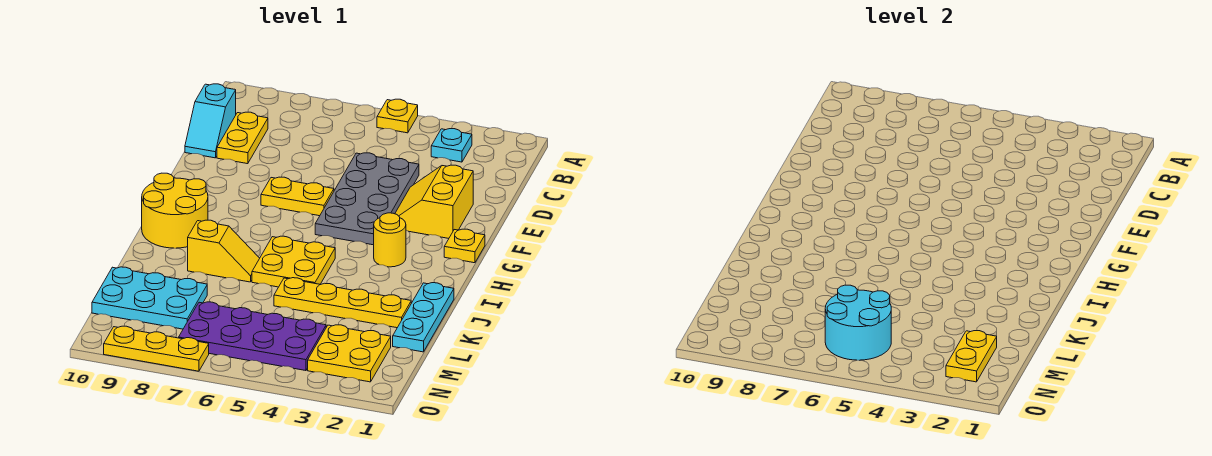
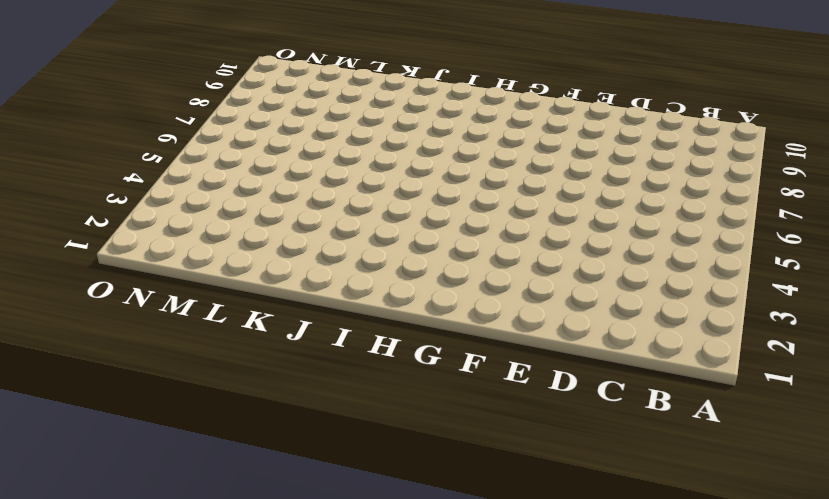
none -> yellow plate A5 level 1
none -> cyan plate B3 level 1
none -> yellow plate C9:D9 level 1

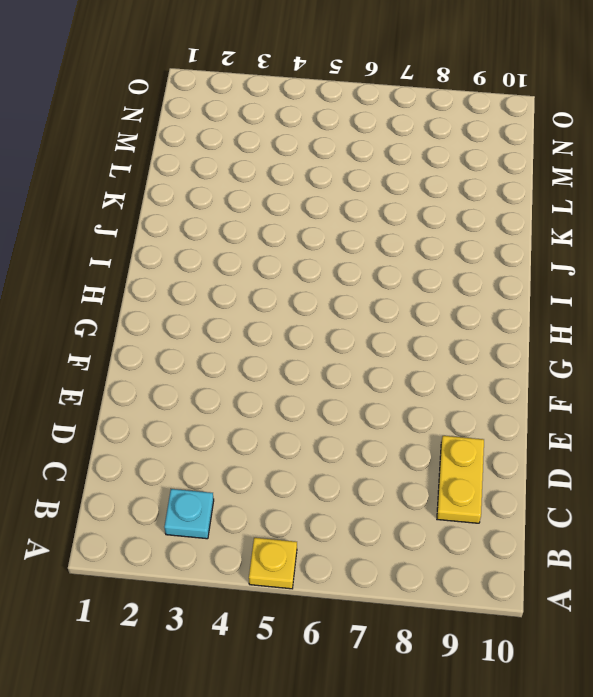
none -> cyan slope C10:D10 level 1 top C
none -> grey plate D4:G5 level 1
none -> yellow slope E2:F3 level 1 top 2

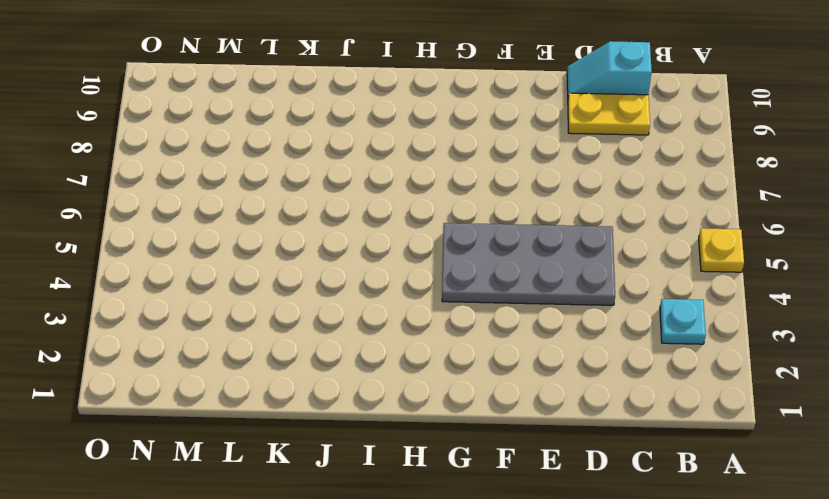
none -> yellow slope E2:F3 level 1 top 2
none -> yellow plate F6:F7 level 1
none -> yellow plate G1 level 1

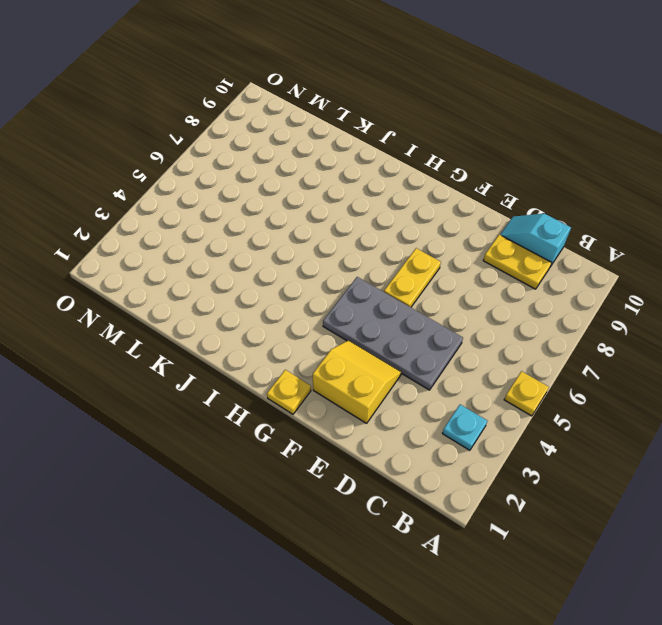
none -> yellow round brick H3 level 1
none -> yellow round brick H9:I10 level 1
none -> yellow plate I5:J6 level 1

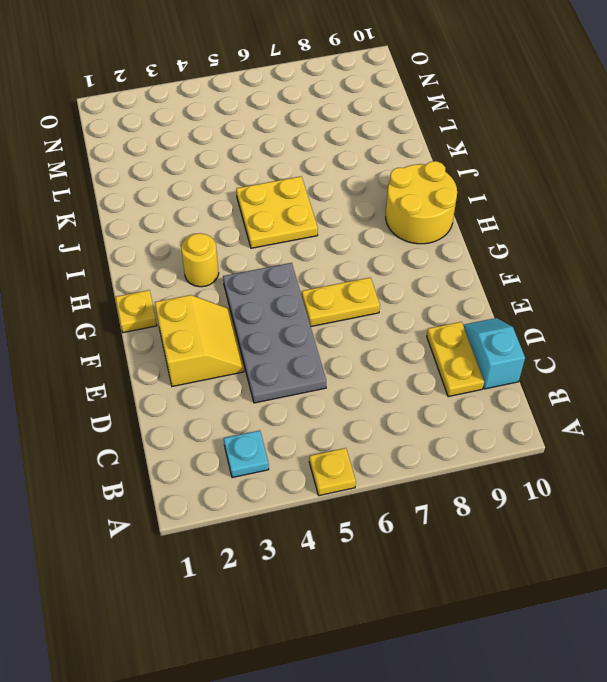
none -> cyan plate J1:L1 level 1
none -> yellow slope J7:J8 level 1 top 8
none -> yellow plate K2:K5 level 1

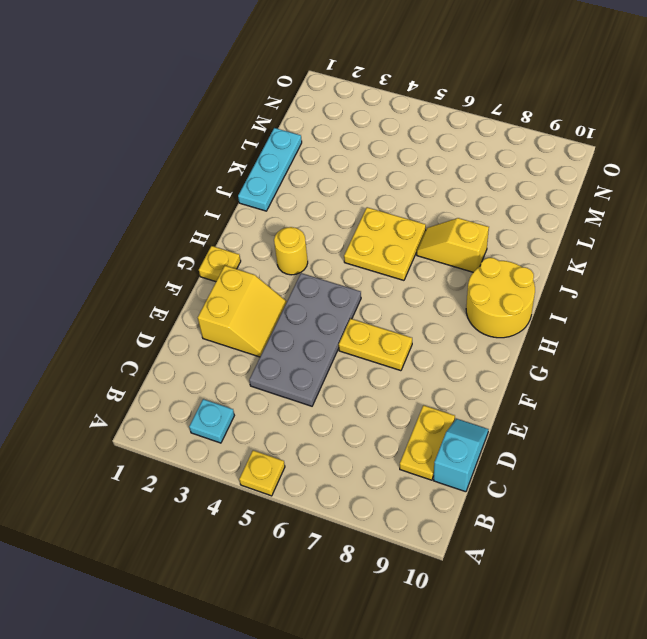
none -> yellow plate K2:K5 level 1
none -> cyan plate L8:M10 level 1
none -> yellow plate M2:N3 level 1

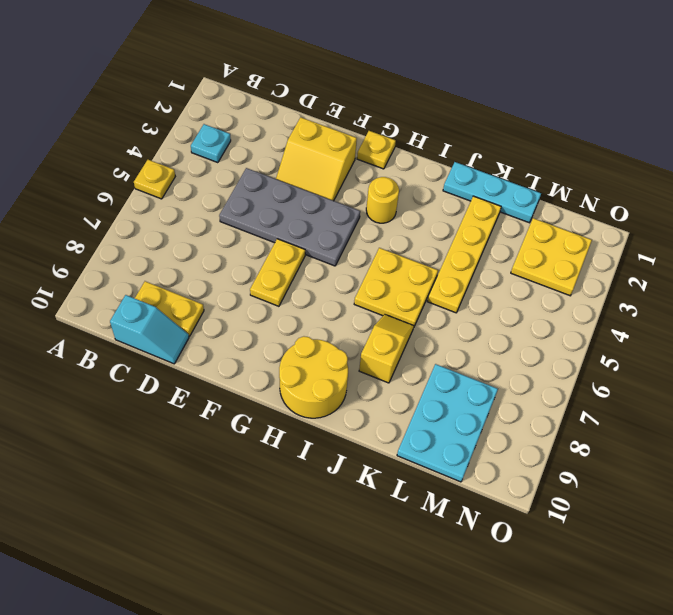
none -> purple plate M4:N7 level 1
none -> yellow plate O7:O9 level 1
none -> yellow plate M2:N2 level 2

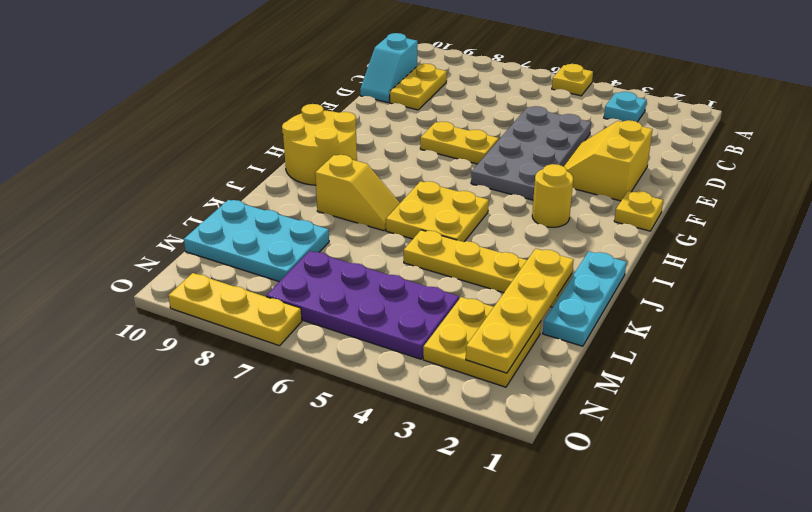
yellow plate K2:N2 level 2 -> yellow plate M2:N2 level 2
none -> cyan round brick M5:N6 level 2

